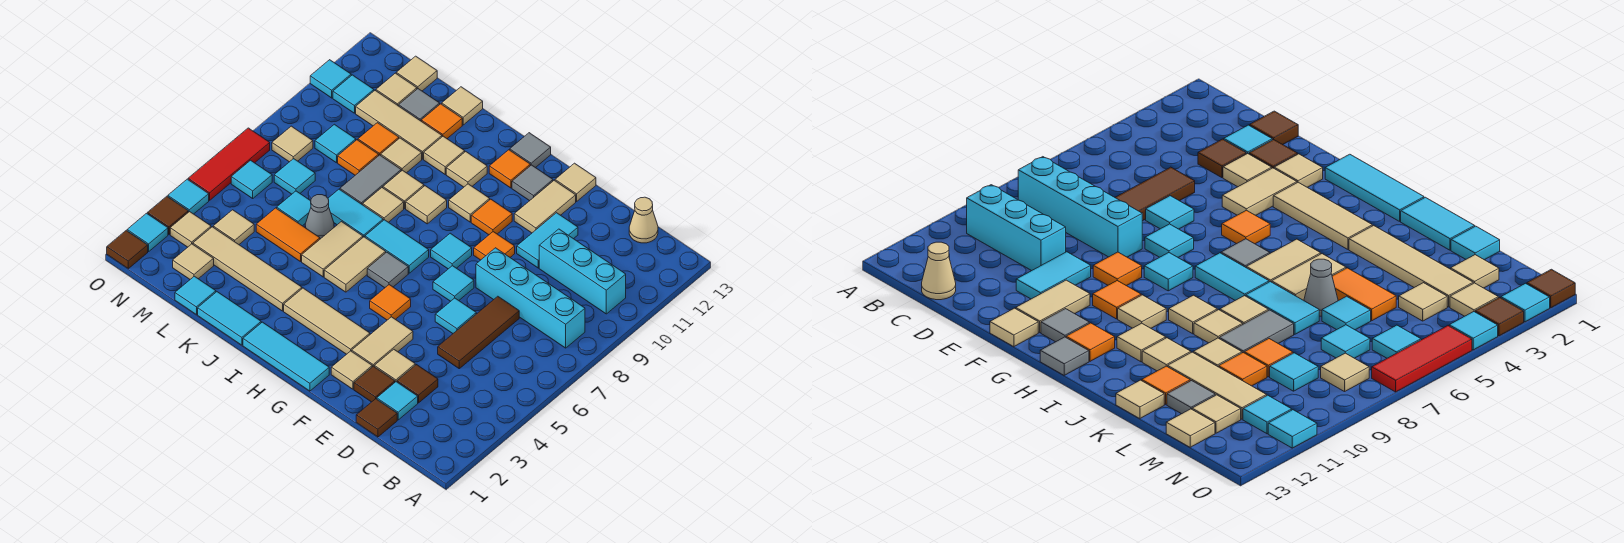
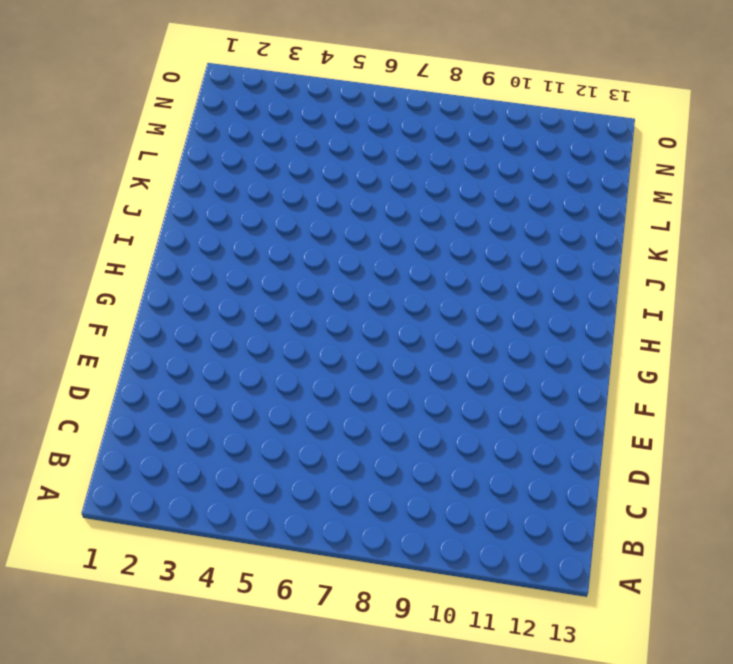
none -> cyan brick B8:E8 level 1
none -> cyan brick B10:D10 level 1
none -> tan cone C13 level 1
none -> brown tile D1 level 1

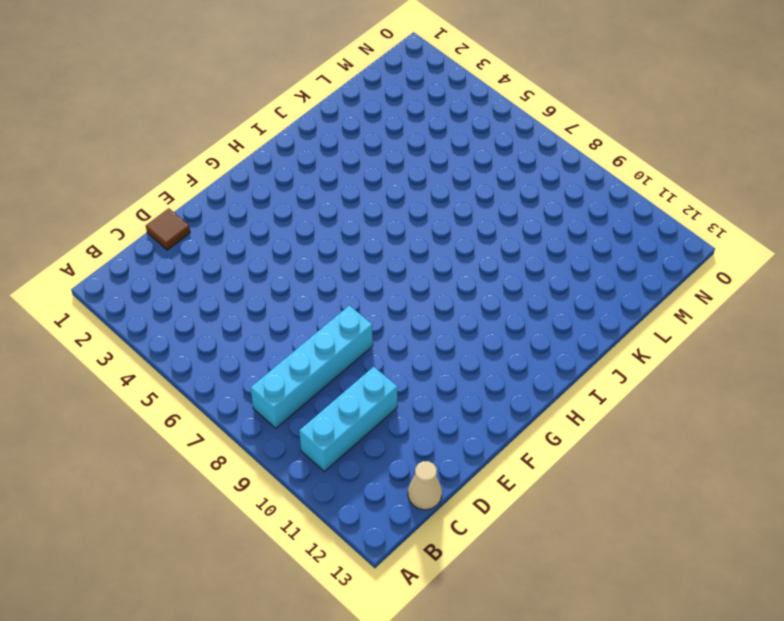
none -> cyan tile D2 level 1
none -> brown tile D3 level 1
none -> brown tile D5:D7 level 1
none -> brown tile E2 level 1

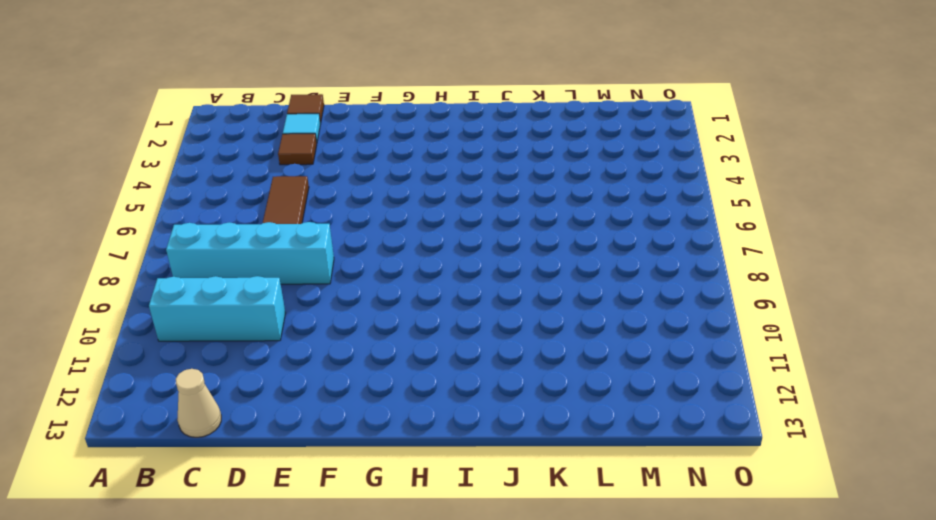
none -> brown tile E2 level 1
none -> tan tile E3 level 1
none -> cyan tile E6 level 1
none -> cyan tile E10:E11 level 1

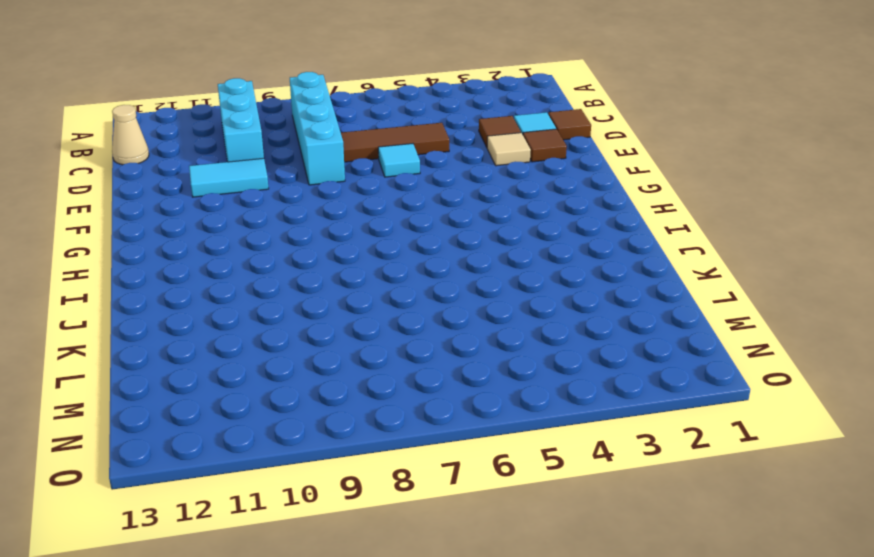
none -> tan tile F2 level 1
none -> tan tile F3:F4 level 1
none -> cyan tile F7 level 1
none -> orange tile F9 level 1

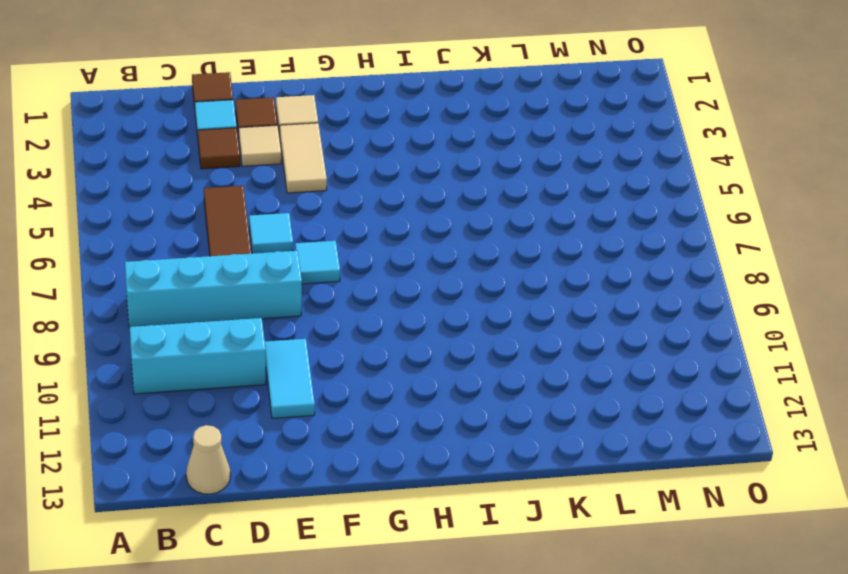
none -> orange tile F9 level 1
none -> tan tile F11:F12 level 1
none -> tan tile F13 level 1
none -> cyan tile G1:I1 level 1

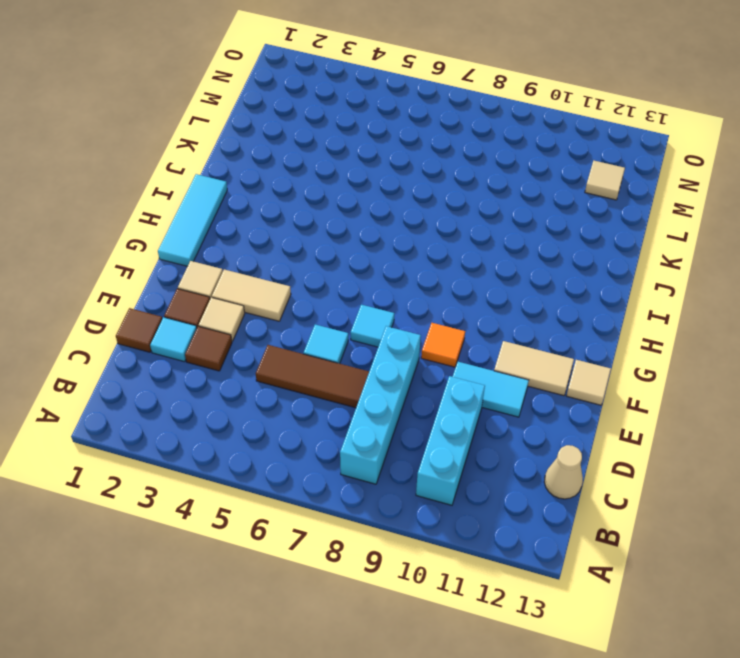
none -> tan tile G3:I3 level 1
none -> orange tile G5 level 1
none -> cyan tile G8 level 1
none -> orange tile G10 level 1

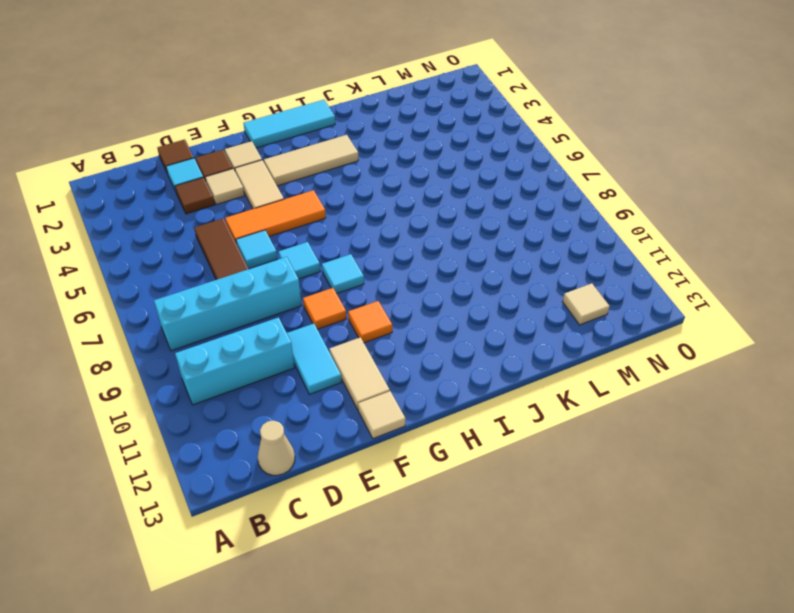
orange tile E5:G5 level 1 -> orange tile G5 level 1
none -> grey tile G12 level 1
none -> grey tile H6 level 1
none -> cyan tile H7:I7 level 1
none -> tan tile H10 level 1

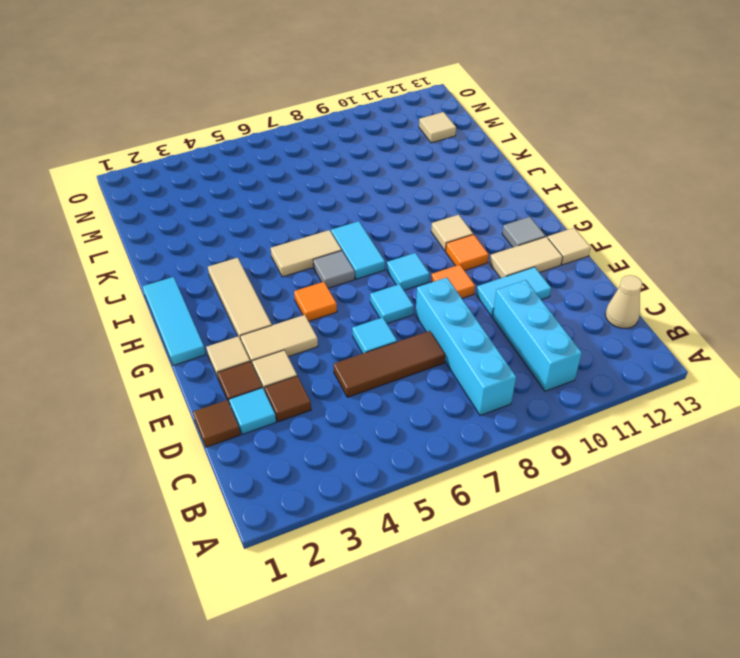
none -> orange tile H12 level 1
none -> grey tile H13 level 1
none -> tan tile I9 level 1
none -> tan tile I11 level 1

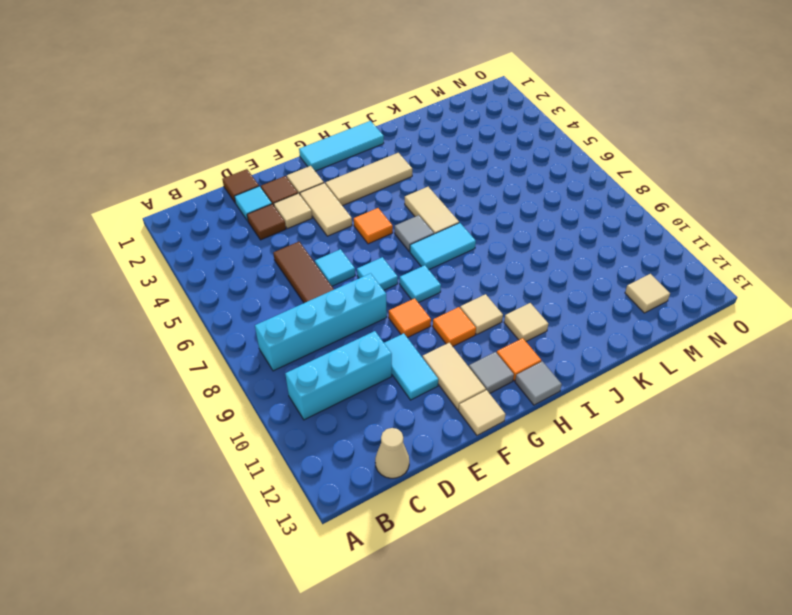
none -> tan tile I9 level 1
none -> cyan tile J1:K1 level 1
none -> tan tile J3:M3 level 1
none -> tan tile J5:J6 level 1

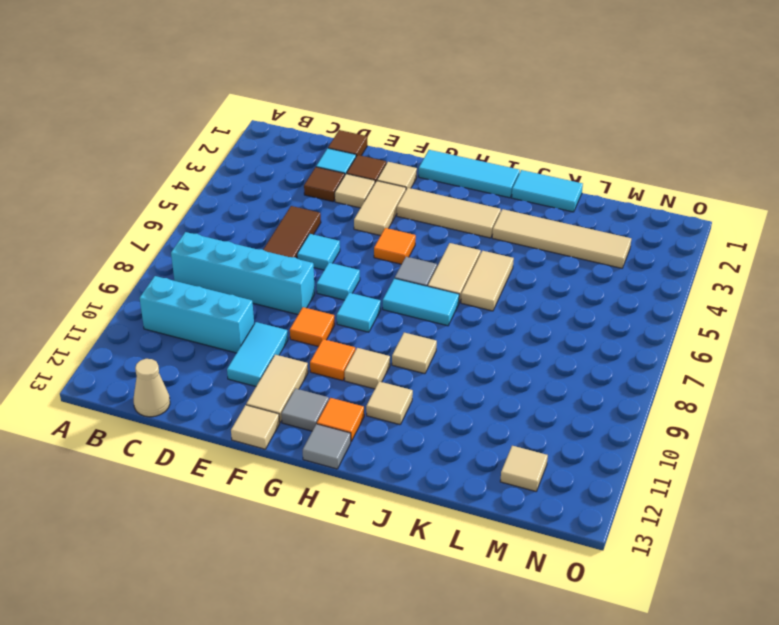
none -> cyan tile J7:K7 level 1
none -> tan tile J8 level 1
none -> tan tile J9 level 1
none -> tan tile J11 level 1

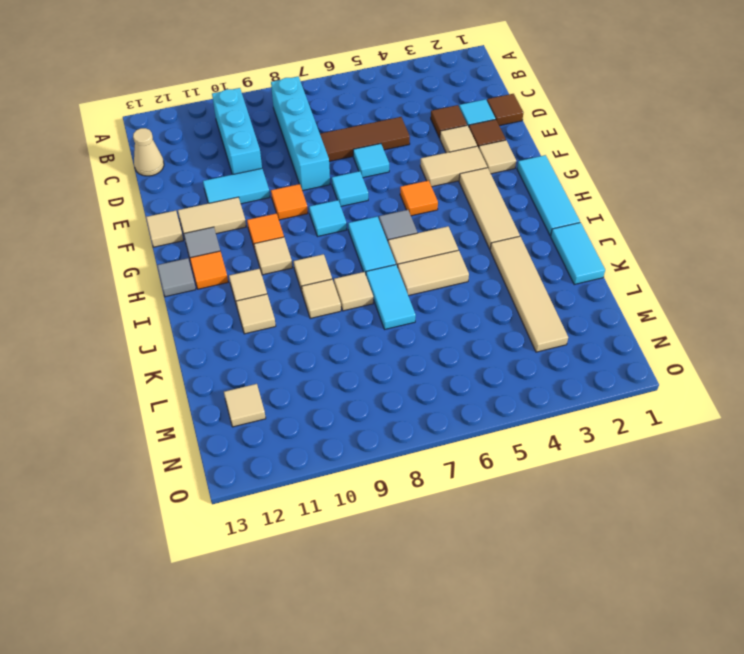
none -> orange tile K5:L5 level 1
none -> grey cone K6 level 1
none -> grey tile K8:K9 level 1
none -> tan tile K10 level 1

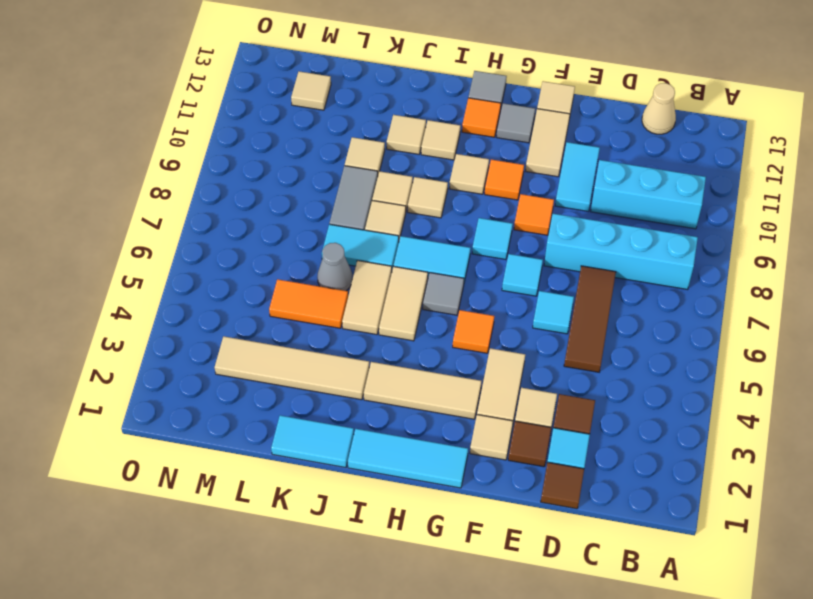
none -> tan tile K11:M11 level 1
none -> orange tile K12 level 1
none -> tan tile K13 level 1
none -> cyan tile L1 level 1

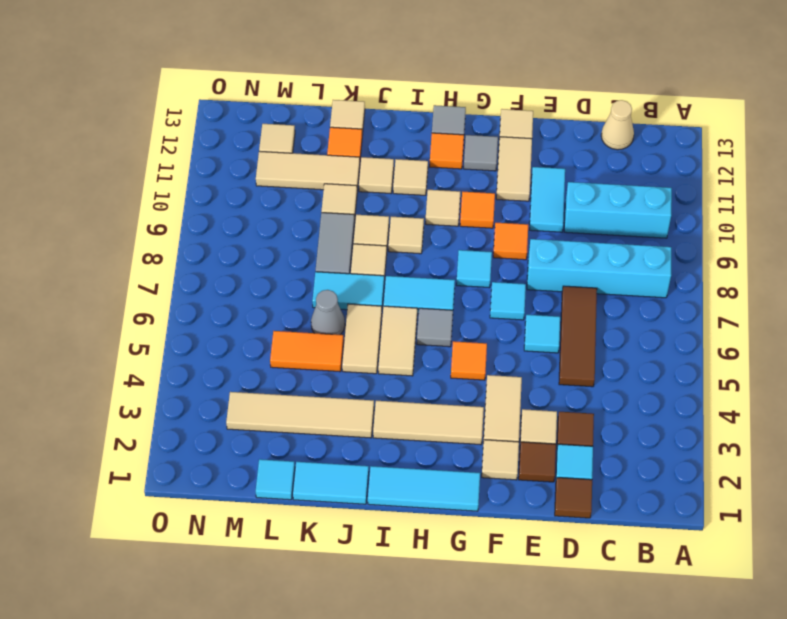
none -> cyan tile L6 level 1
none -> orange tile L9 level 1
none -> orange tile L10 level 1
none -> grey tile L12 level 1

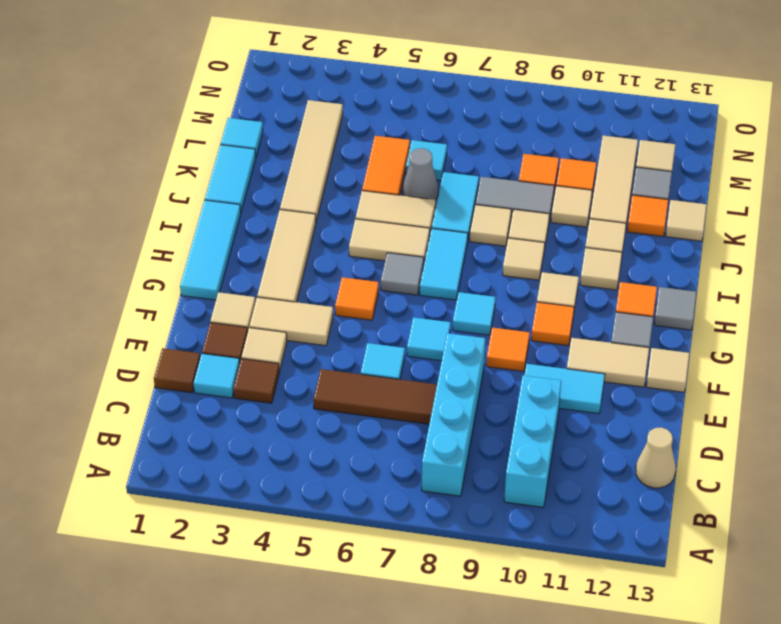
none -> tan tile M2 level 1
none -> tan tile M4 level 1
none -> cyan tile M7 level 1
none -> cyan tile M9 level 1

